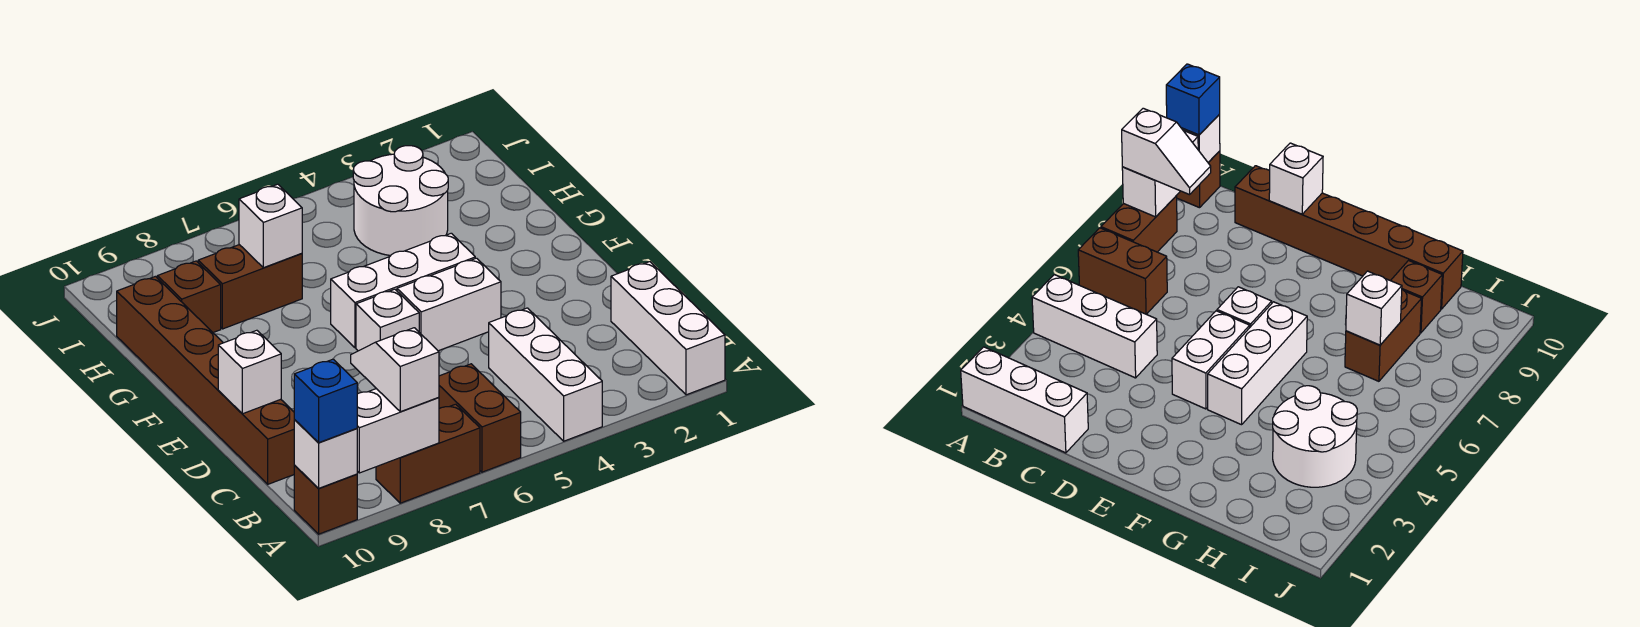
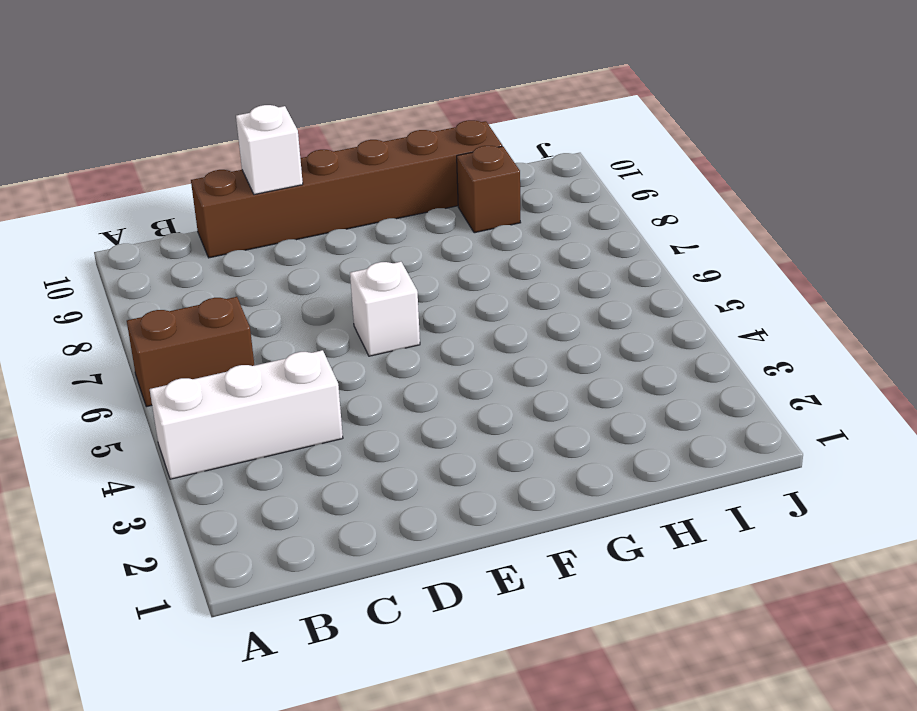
none -> white brick A1:C1 level 1
none -> brown brick A7:A8 level 1
none -> brown brick A10 level 1

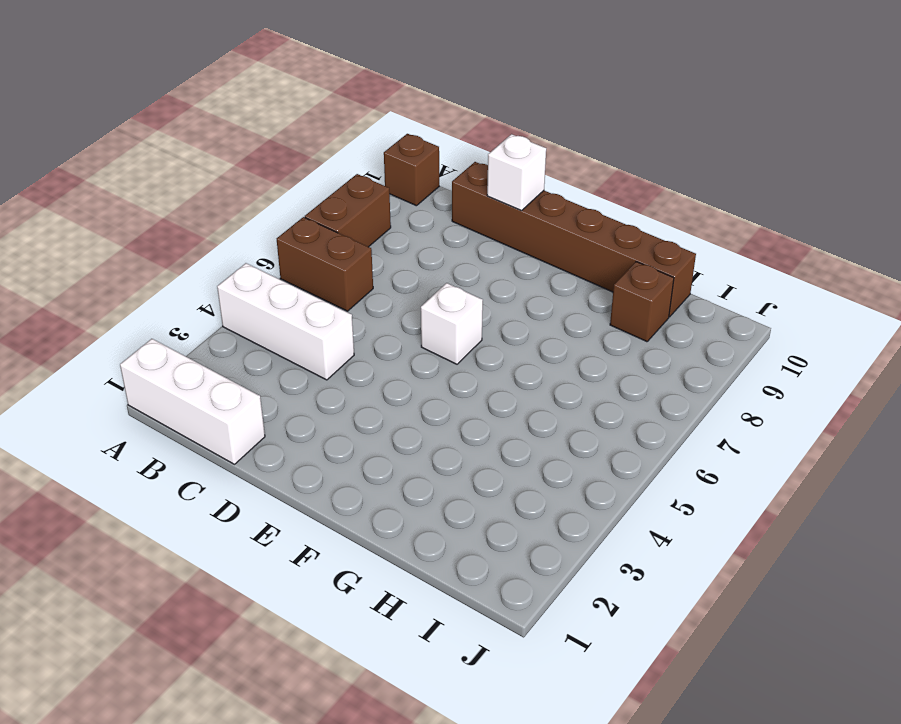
none -> white brick E4:E5 level 1
none -> white brick F4:F6 level 1
none -> white round brick H3:I4 level 1

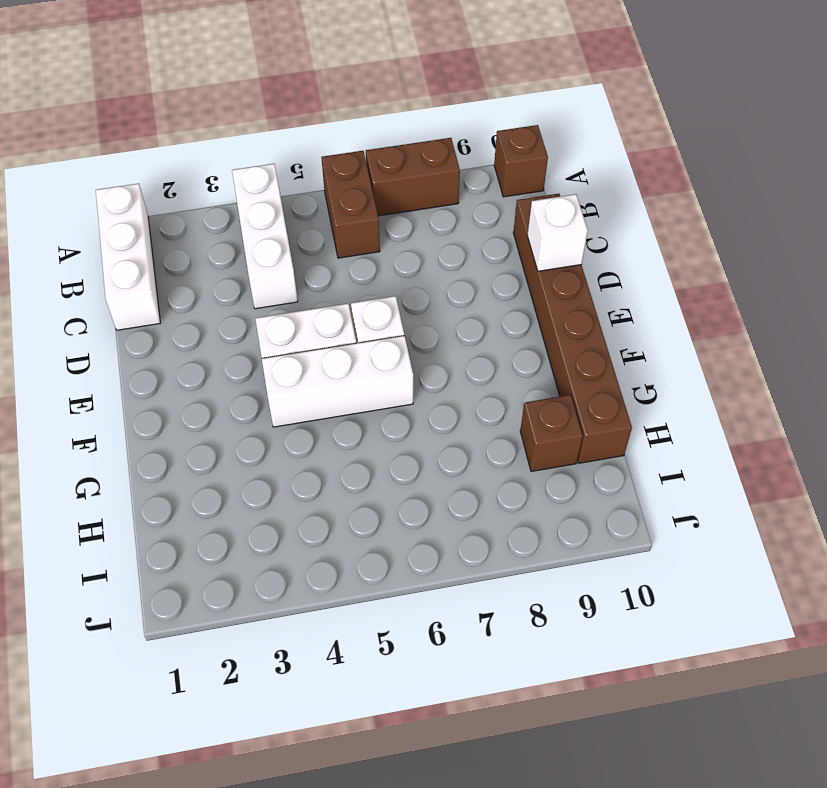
none -> white round brick H3:I4 level 1
none -> brown brick H7:H8 level 1
none -> white brick A8:A9 level 2

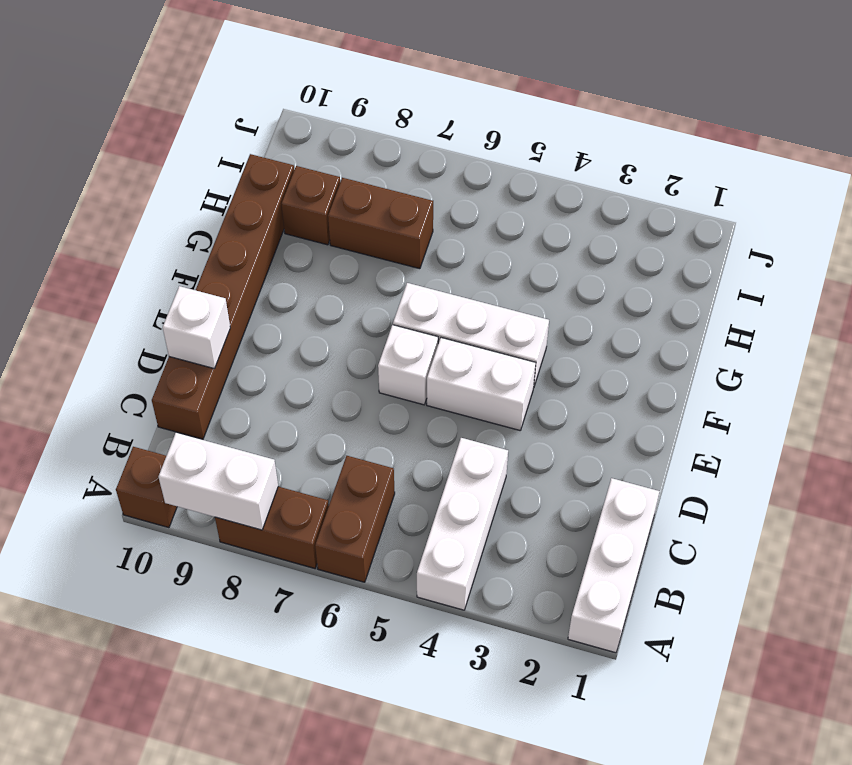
none -> white round brick H3:I4 level 1
none -> white brick A10 level 2
none -> white brick H7 level 2

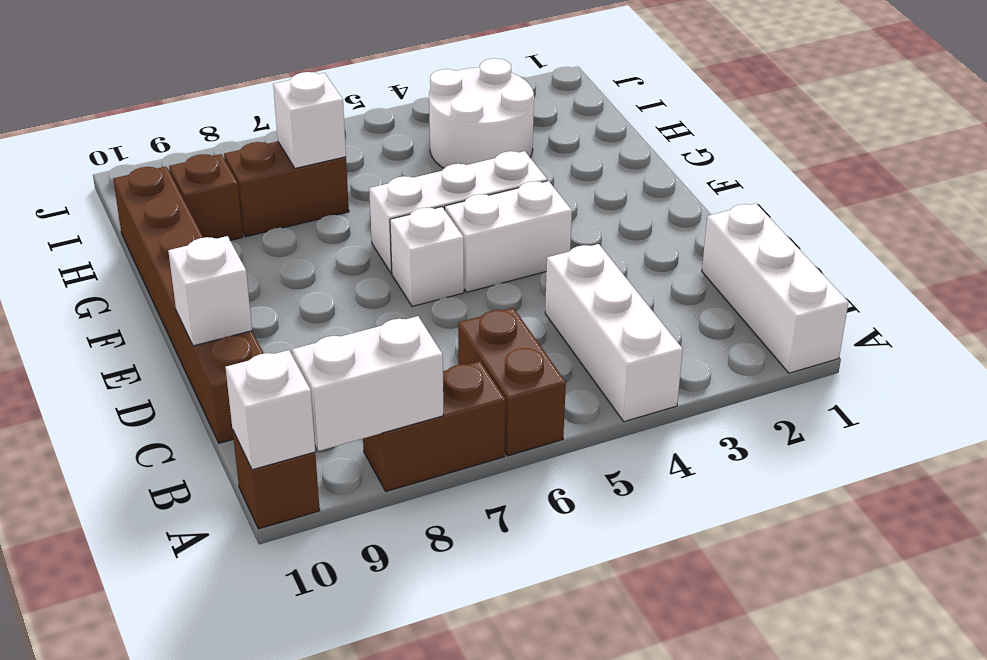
none -> white slope A8:B8 level 3 top A
none -> blue brick A10 level 3

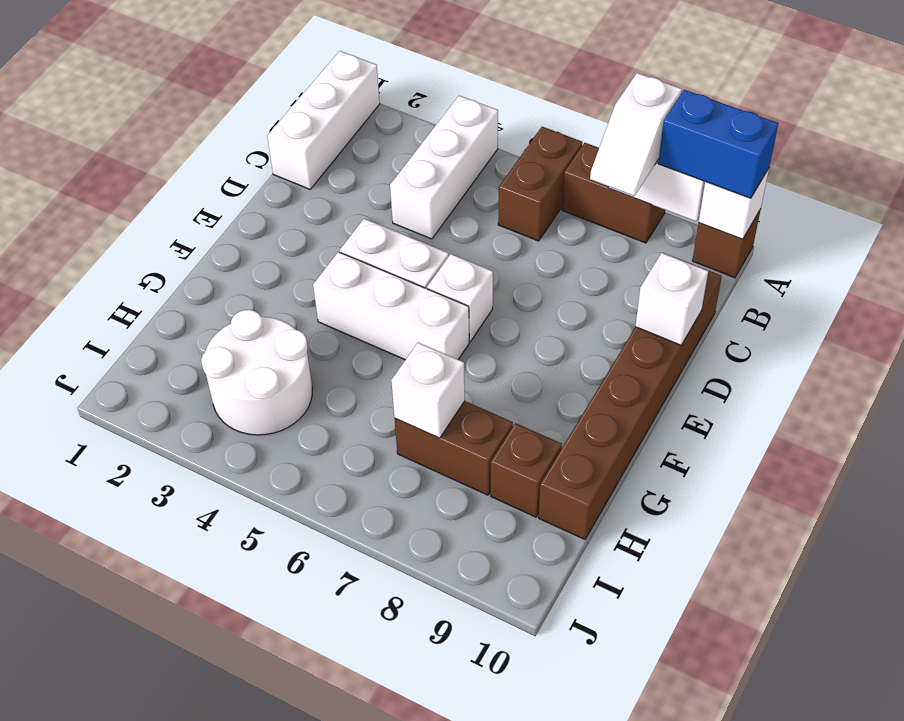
blue brick A9:A10 level 3 -> blue brick A10 level 3

